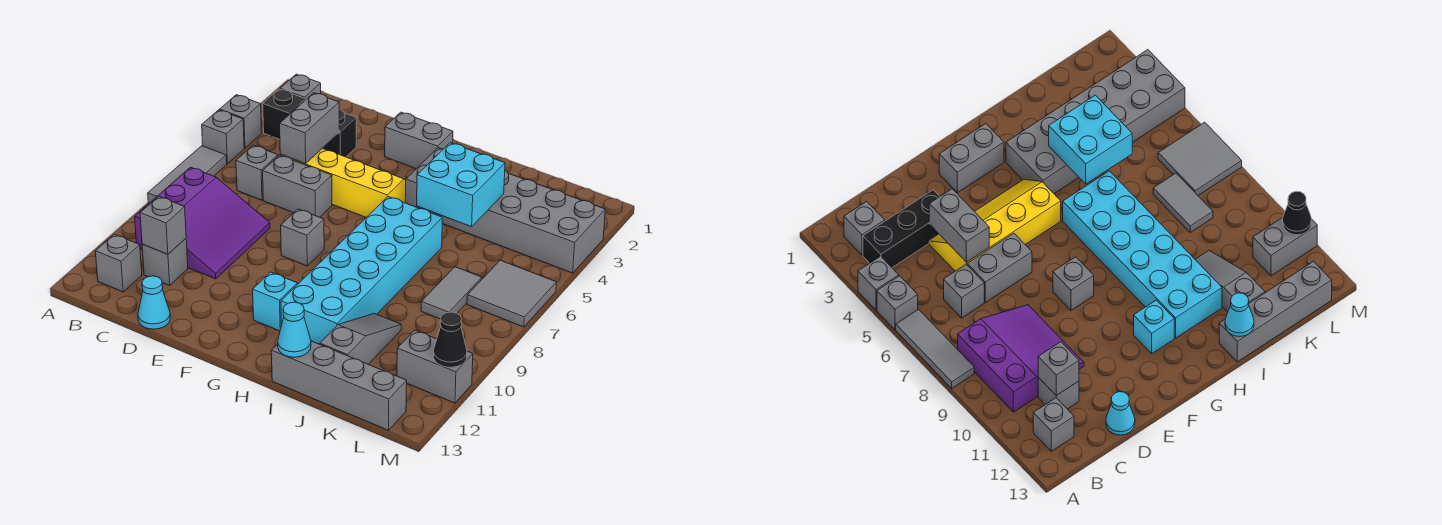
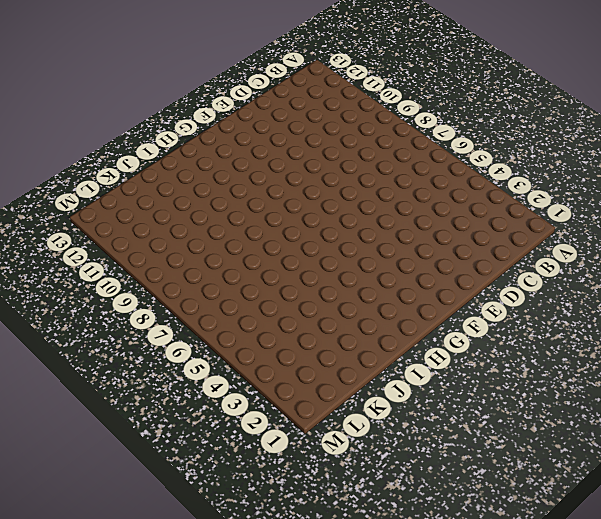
none -> grey brick A4 level 1
none -> grey brick A5 level 1
none -> grey tile A6:A8 level 1

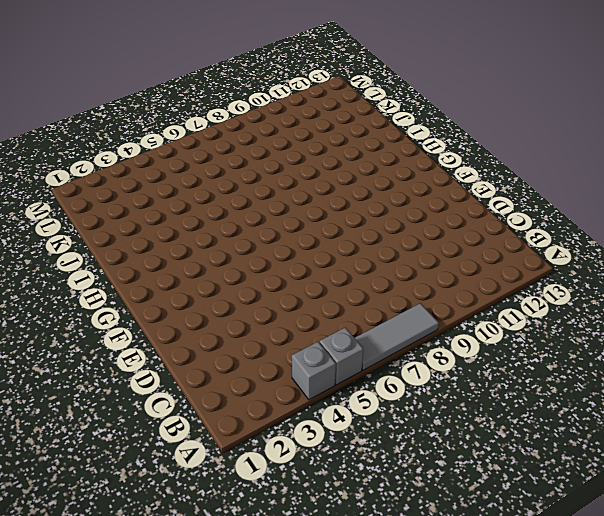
none -> grey brick B2 level 1
none -> black brick B3:D3 level 1
none -> purple slope B8:D10 level 1 top B

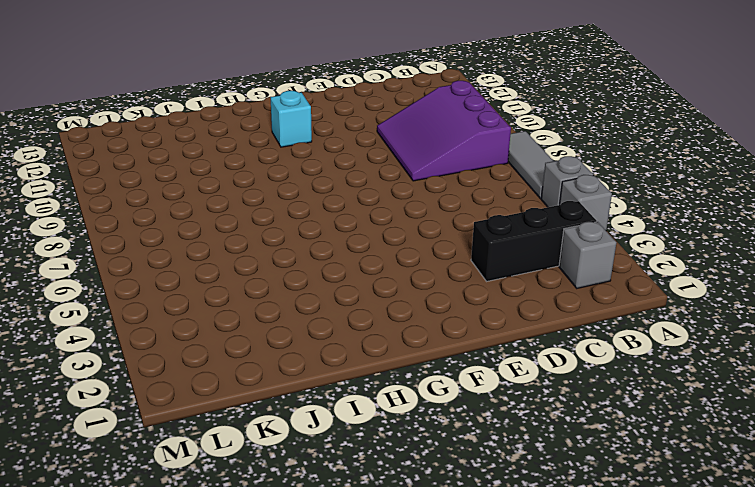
none -> grey brick B12 level 1
none -> grey brick C6 level 1
none -> grey brick C11 level 1

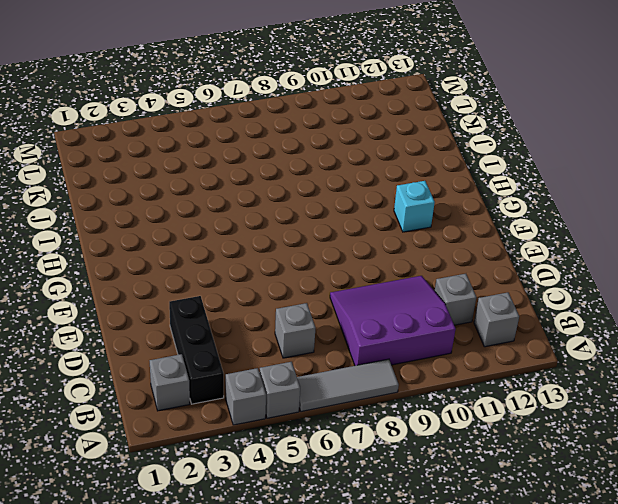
none -> yellow slope D4:G5 level 1 top 5
none -> grey brick D6:E6 level 1
none -> cyan cone D13 level 1

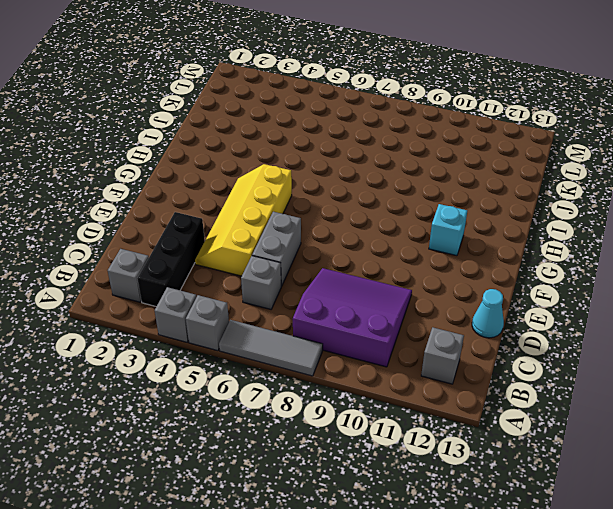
none -> grey brick C11 level 1
none -> grey brick F2:G2 level 1
none -> grey brick F8 level 1

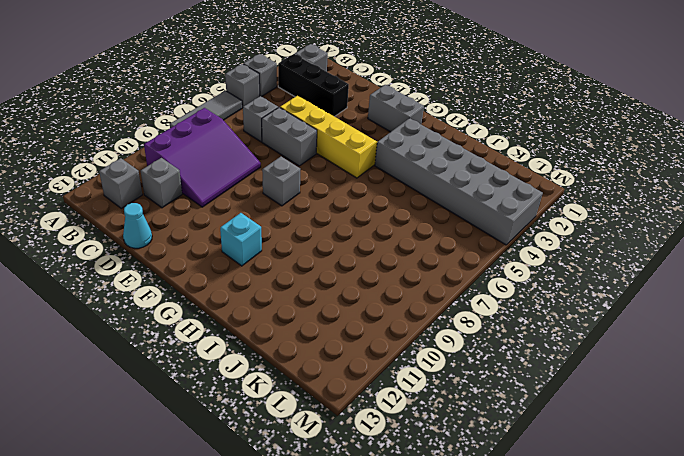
none -> cyan brick H6:I11 level 1
none -> grey brick I13:L13 level 1
none -> grey slope J10:J12 level 1 top 12

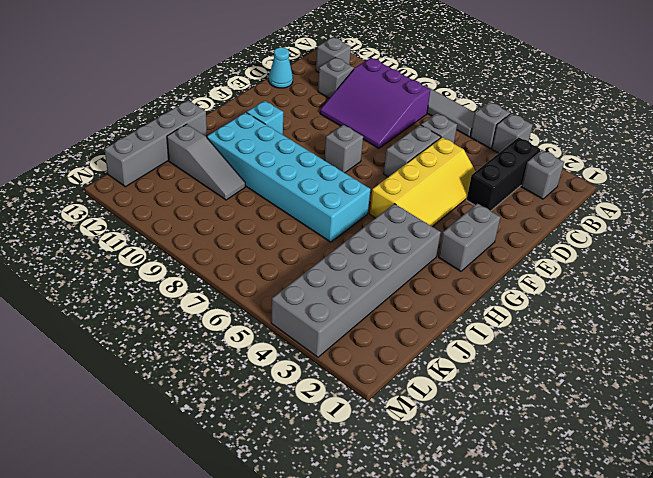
none -> grey tile K7:K8 level 1
none -> grey tile L6:M7 level 1
none -> grey brick L11:M11 level 1

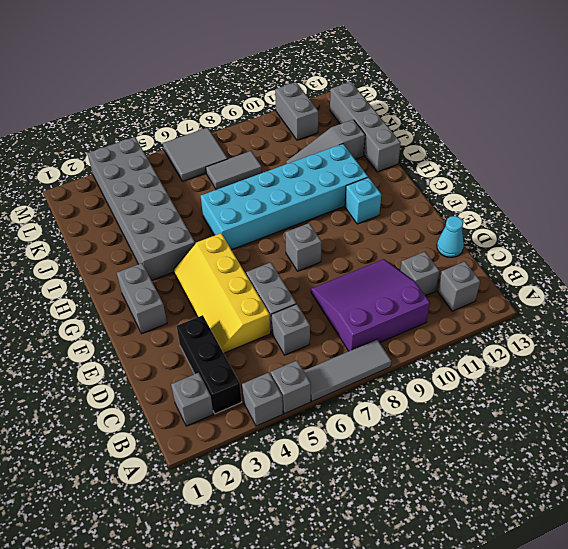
none -> grey brick C11 level 2
none -> grey brick D4:D5 level 2
none -> cyan brick I4:J5 level 2

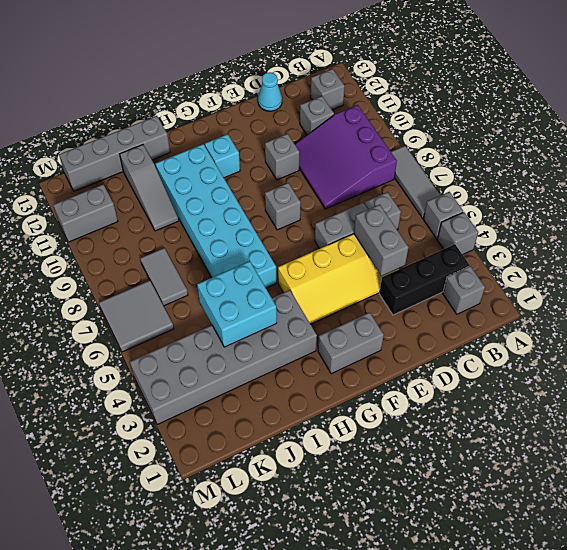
grey brick E10 level 1 -> grey brick C11 level 2
none -> cyan cone I13 level 2
none -> black cone M11 level 2

